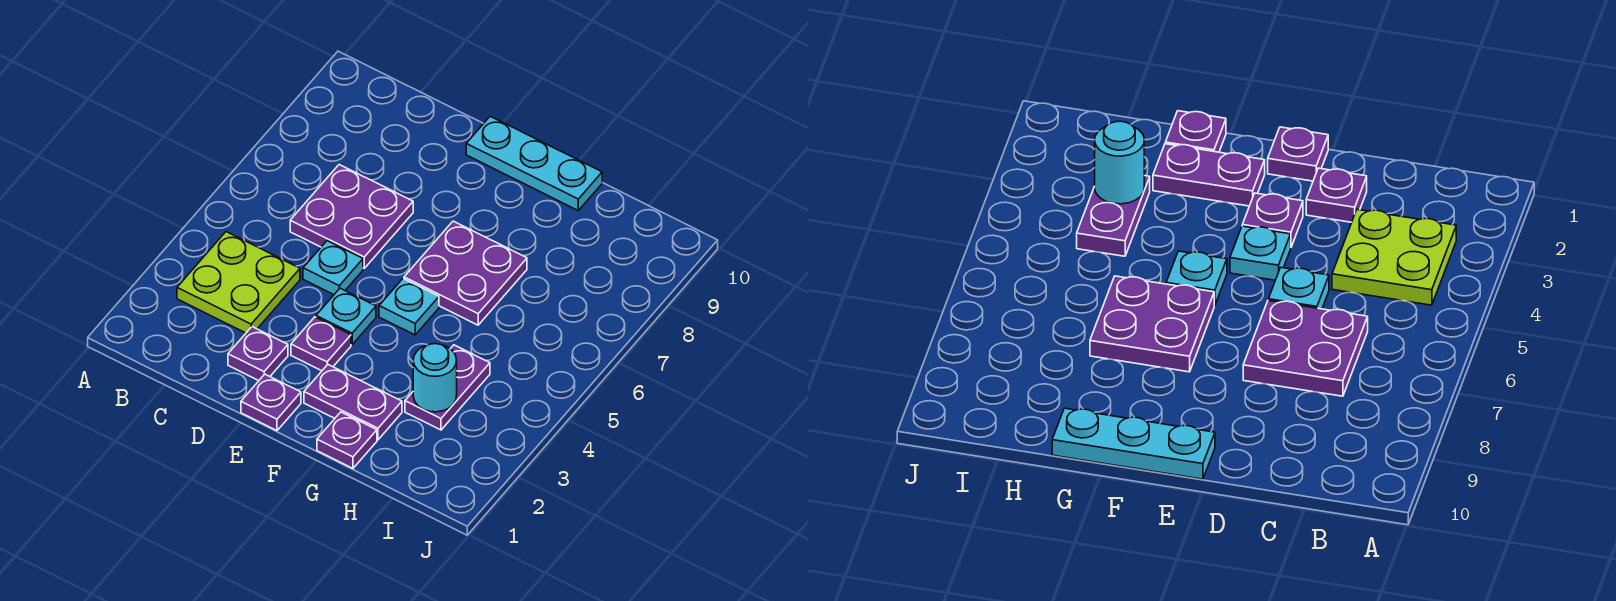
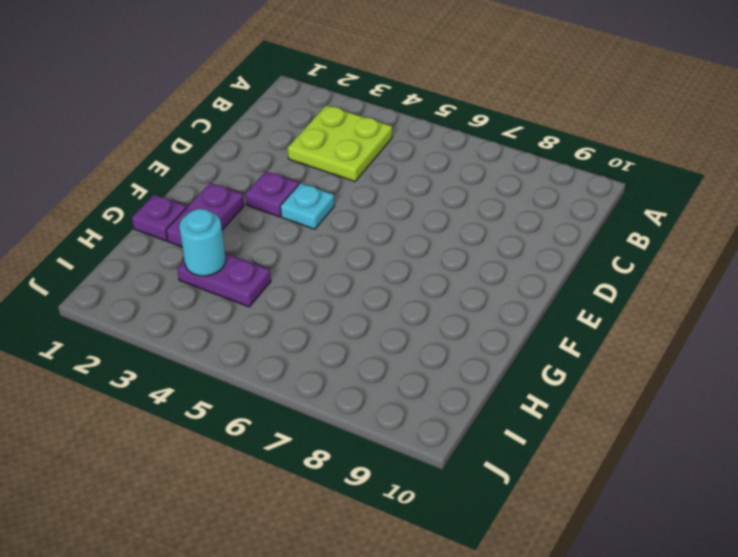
none -> purple plate C6:D7 level 1
none -> purple plate D2 level 1
none -> cyan plate D5 level 1

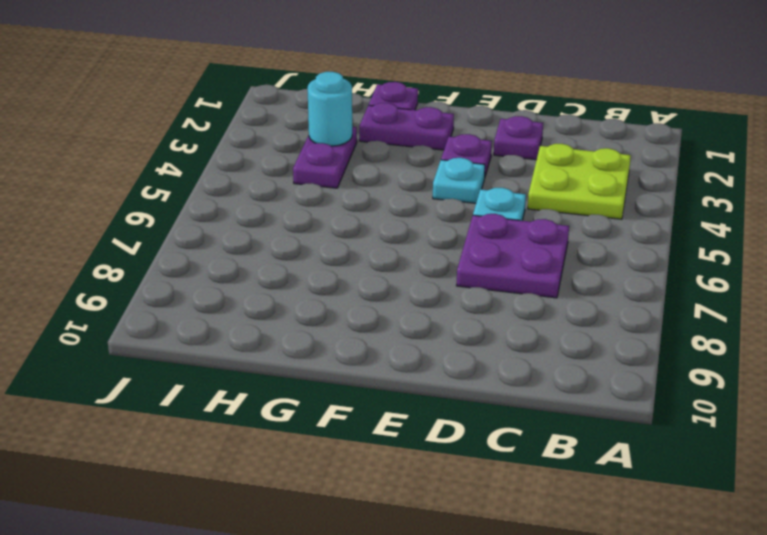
none -> purple plate E1 level 1
none -> cyan plate E10:G10 level 1
none -> cyan plate F5 level 1

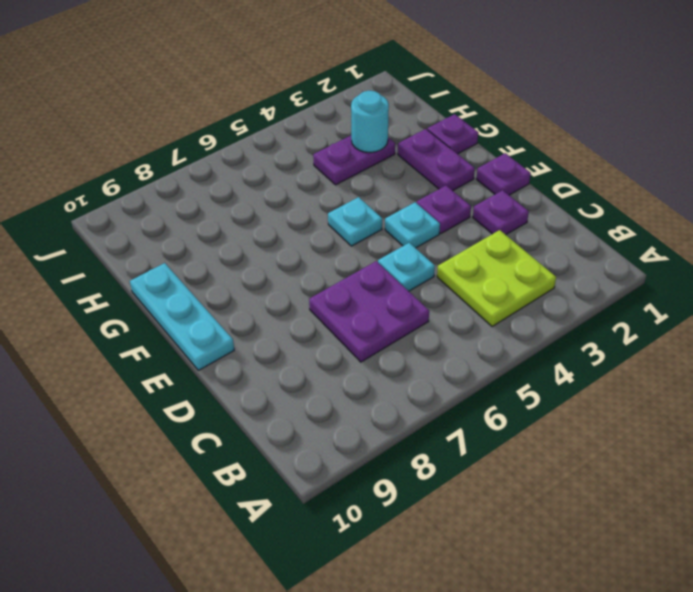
none -> purple plate F6:G7 level 1

